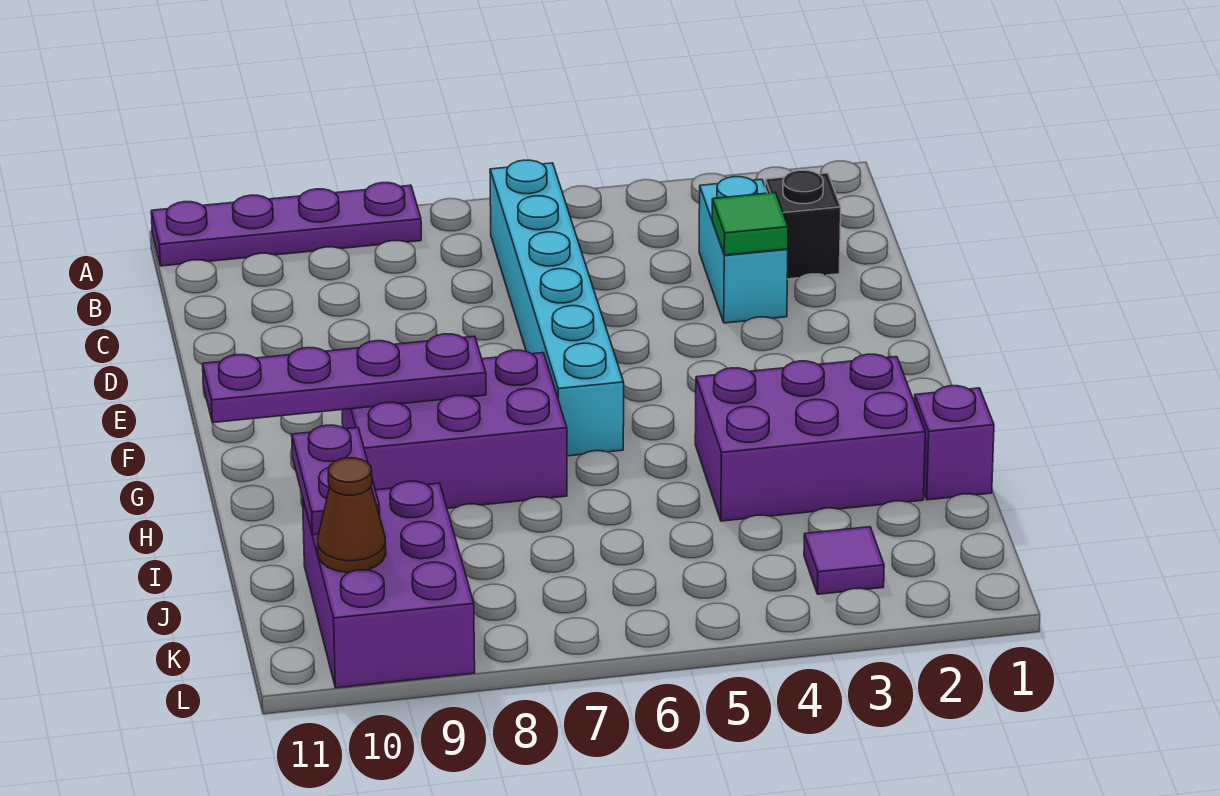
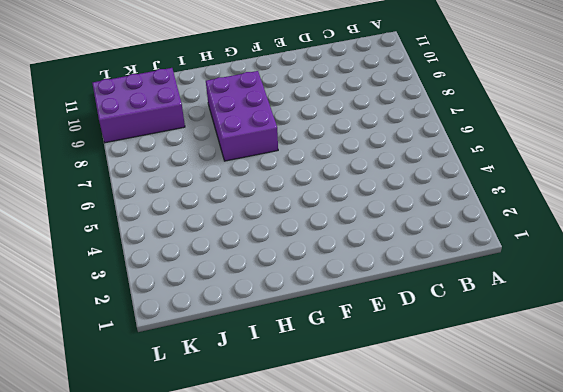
none -> purple plate A8:A11 level 1
none -> cyan brick B6:G6 level 1
none -> black brick C2 level 1

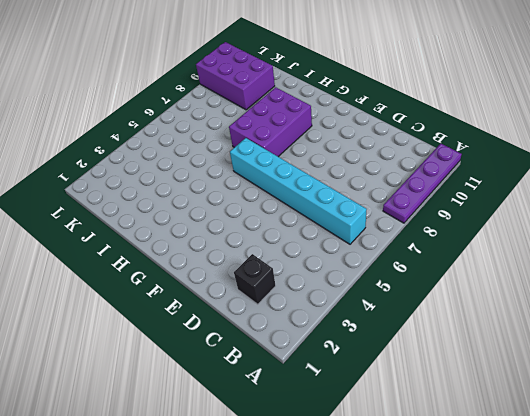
none -> cyan brick C3:D3 level 1
none -> purple brick H2:I4 level 1
none -> purple brick I1 level 1

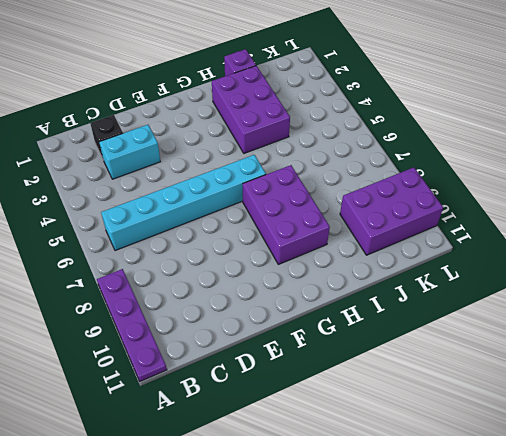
none -> purple tile K3 level 1
none -> green tile D3 level 2
none -> purple plate G8:G11 level 2

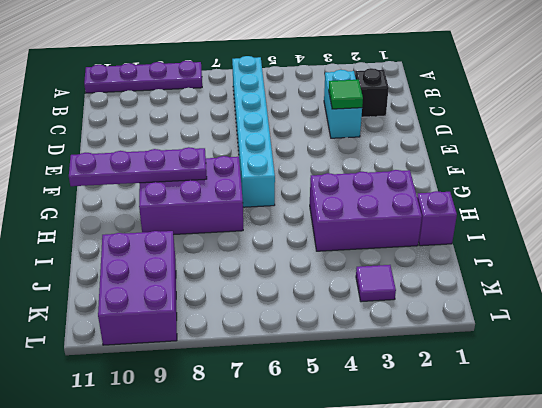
none -> purple plate I10:J10 level 2
none -> brown cone K10 level 2

